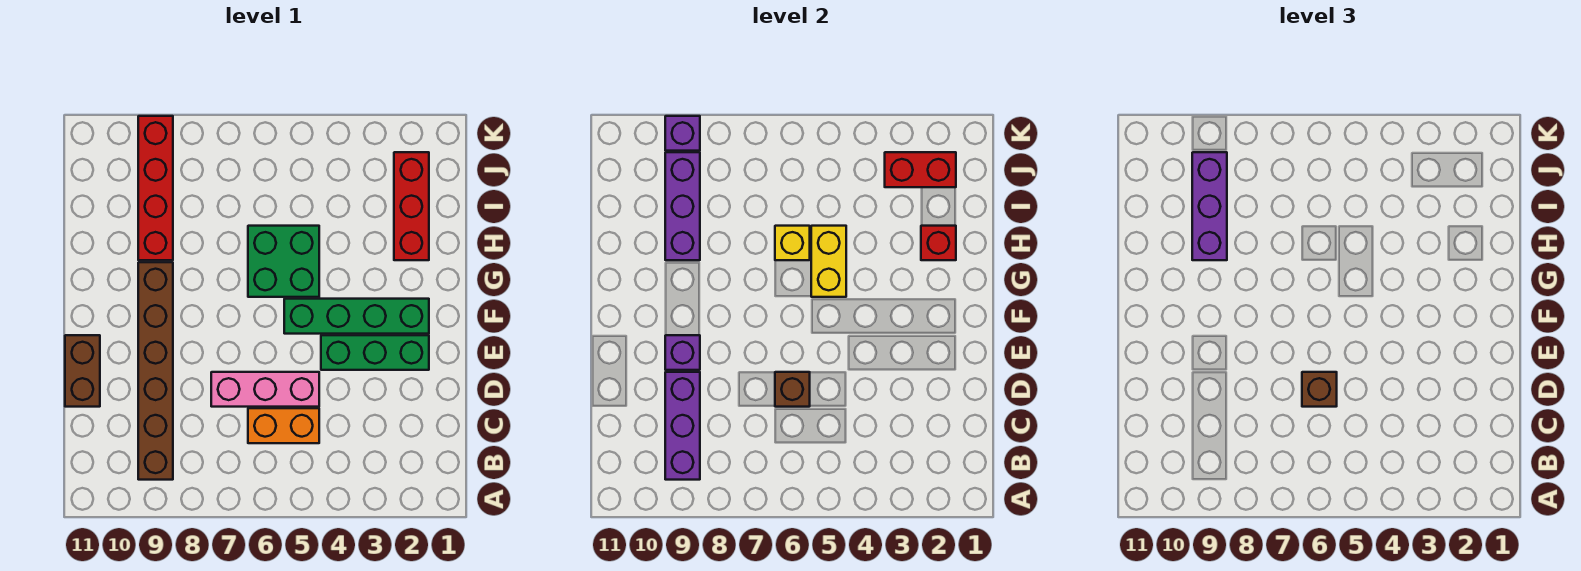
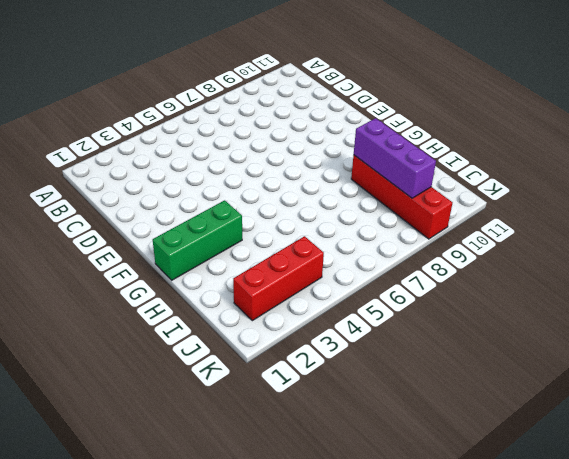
green brick G1:G3 level 1 -> green brick E2:E4 level 1
red brick J2:J4 level 1 -> red brick H2:J2 level 1
none -> brown brick B9:G9 level 1
none -> orange brick C5:C6 level 1
none -> pink brick D5:D7 level 1

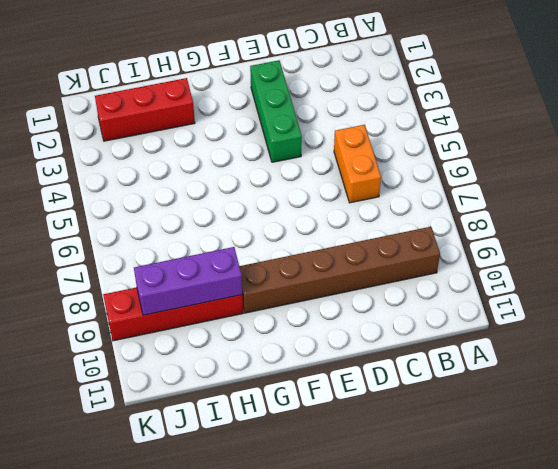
none -> pink brick D5:D7 level 1
none -> brown brick D11:E11 level 1
none -> green brick F2:F5 level 1

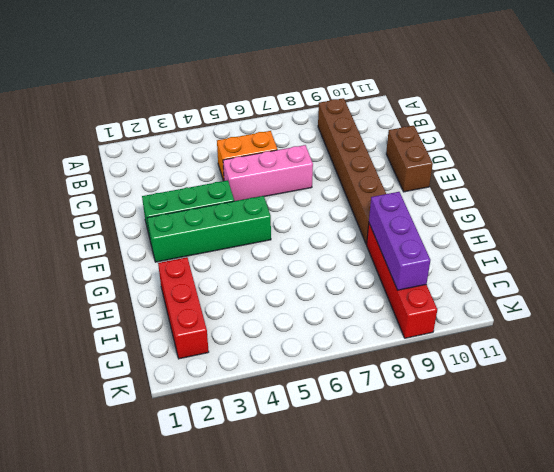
none -> green brick G5:H6 level 1
none -> purple brick B9:D9 level 2
none -> brown brick D6 level 2

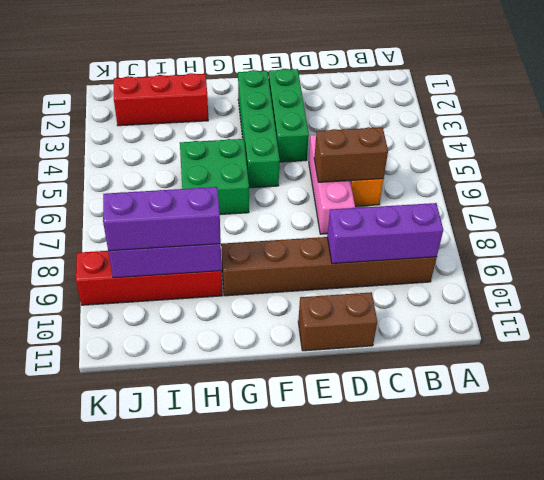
brown brick C6:D6 level 2 -> brown brick D6 level 2
none -> purple brick E9 level 2
none -> yellow brick G5:H5 level 2
none -> red brick H2 level 2

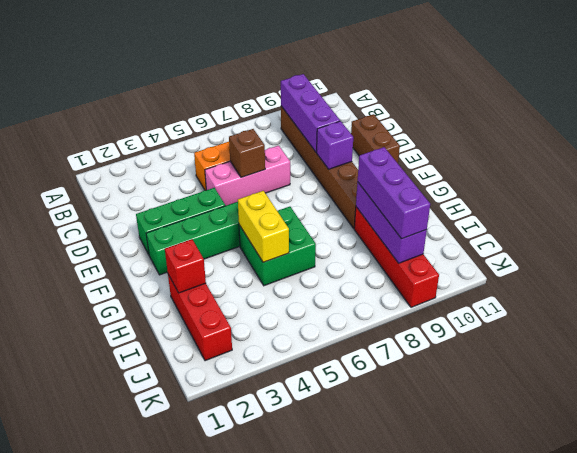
none -> yellow brick H6 level 2
none -> red brick J2:J3 level 2
none -> purple brick K9 level 2

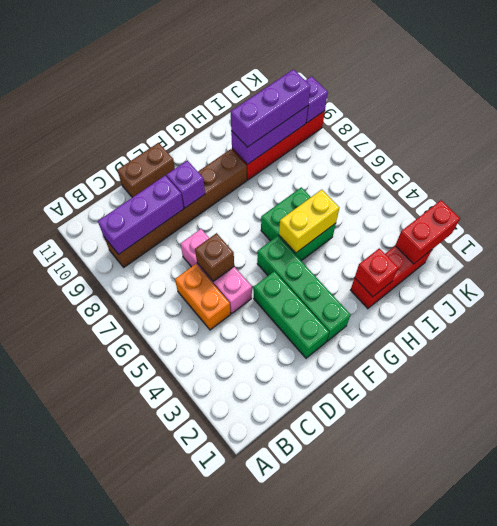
red brick J2:K2 level 2 -> red brick J2:J3 level 2
none -> yellow brick H6 level 2
none -> brown brick D6 level 3

